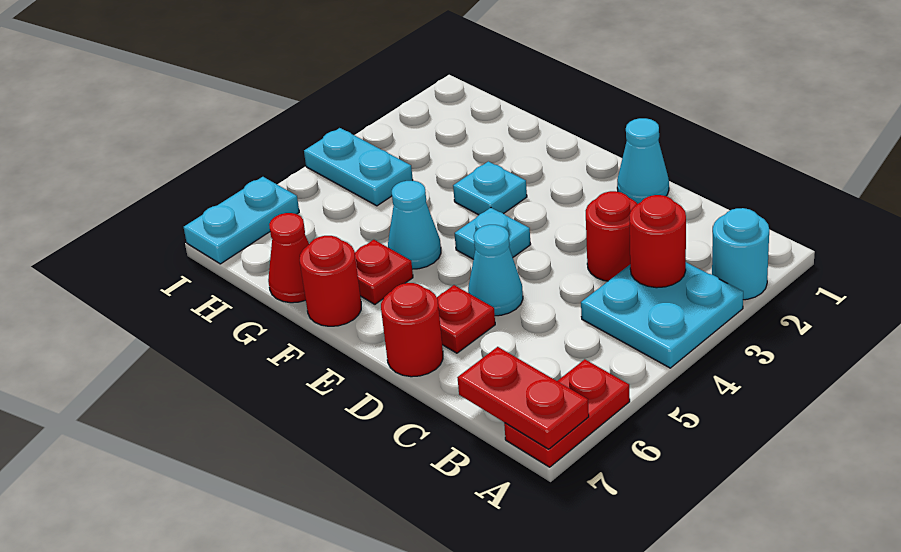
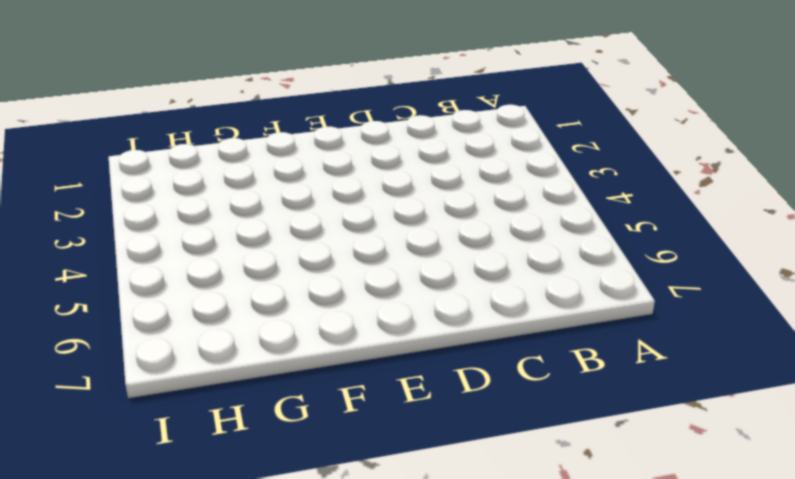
none -> cyan round brick A2 level 1
none -> cyan plate A3:B4 level 1
none -> red plate A6:A7 level 1

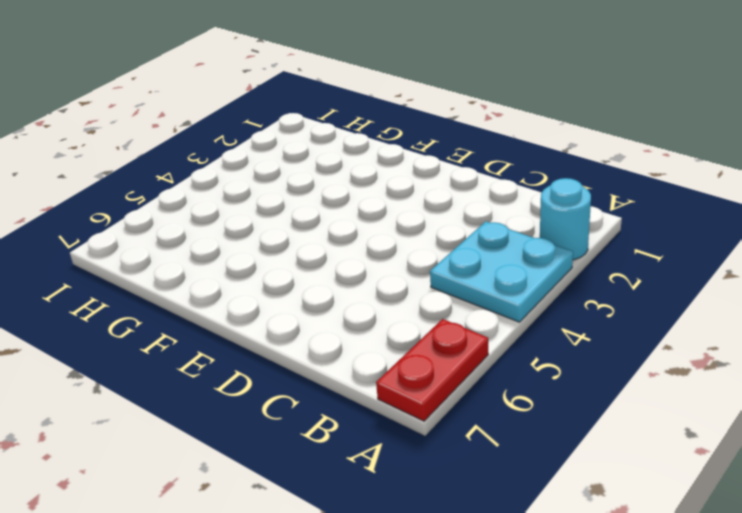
none -> red round brick C3 level 1
none -> cyan cone D1 level 1
none -> cyan cone D5 level 1

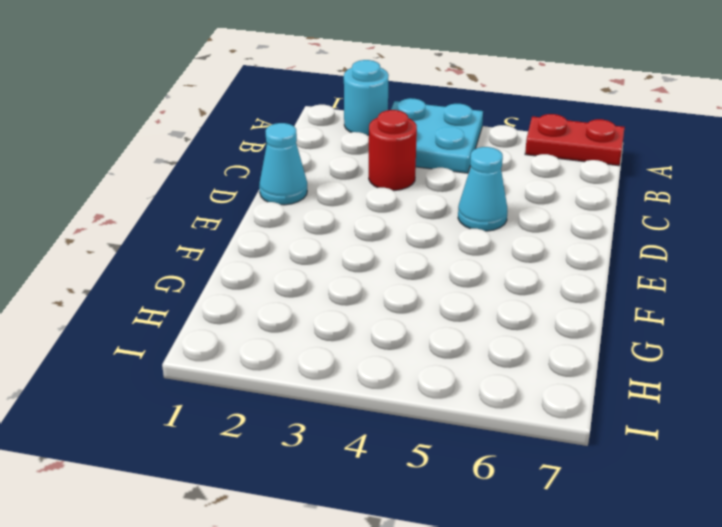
none -> red plate D6 level 1
none -> red round brick D7 level 1
none -> cyan plate E4 level 1

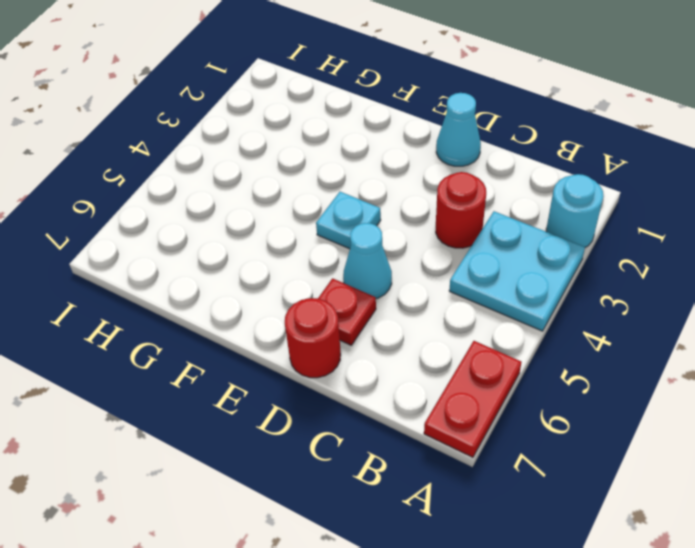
none -> cyan plate F3 level 1
none -> cyan cone F5 level 1
none -> red plate F6 level 1

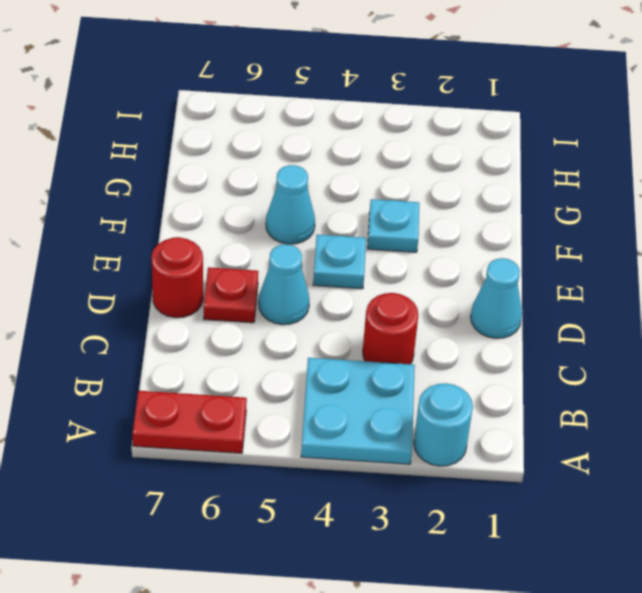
none -> red plate F6 level 1
none -> red round brick F7 level 1
none -> red cone G7 level 1

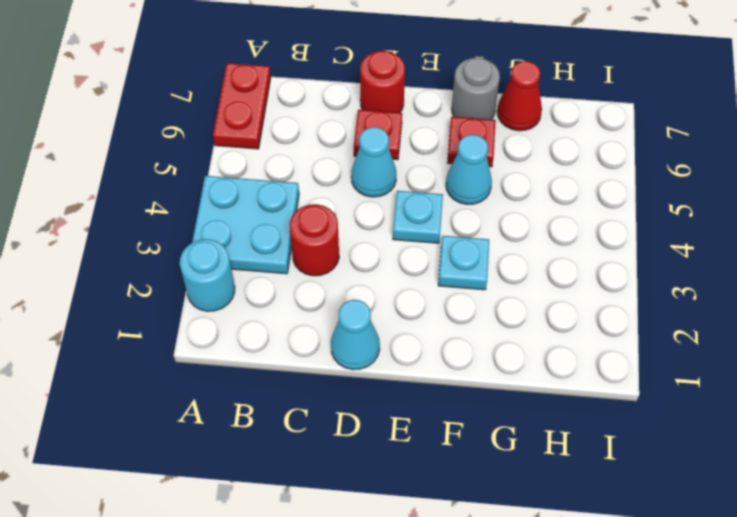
grey round brick F7 level 1 -> red round brick F7 level 1
none -> cyan plate H4:I4 level 1
none -> cyan plate I6:I7 level 1
none -> red plate A7:B7 level 2

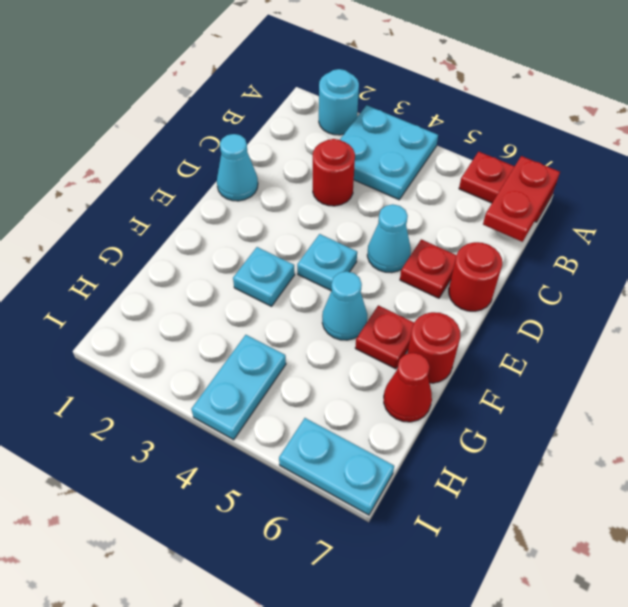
none -> red round brick B3 level 2

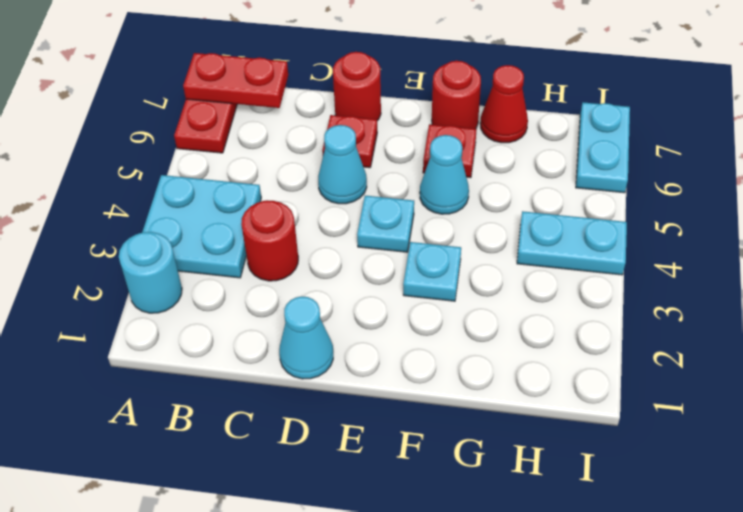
none -> red round brick B3 level 2

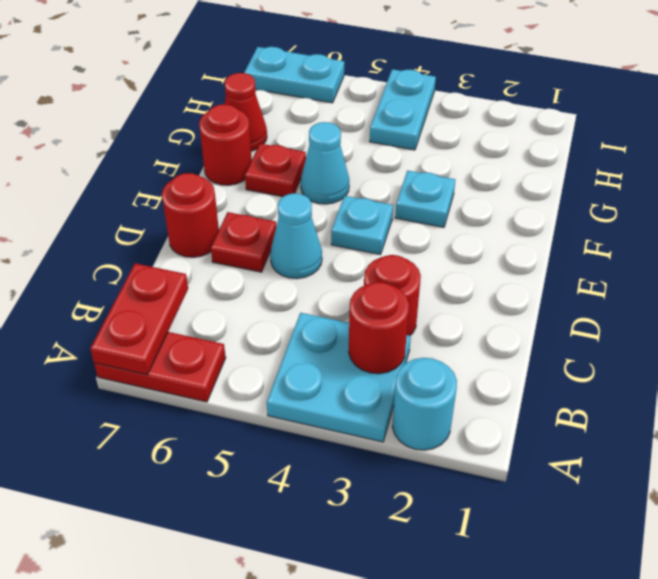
none -> cyan cone D1 level 1

